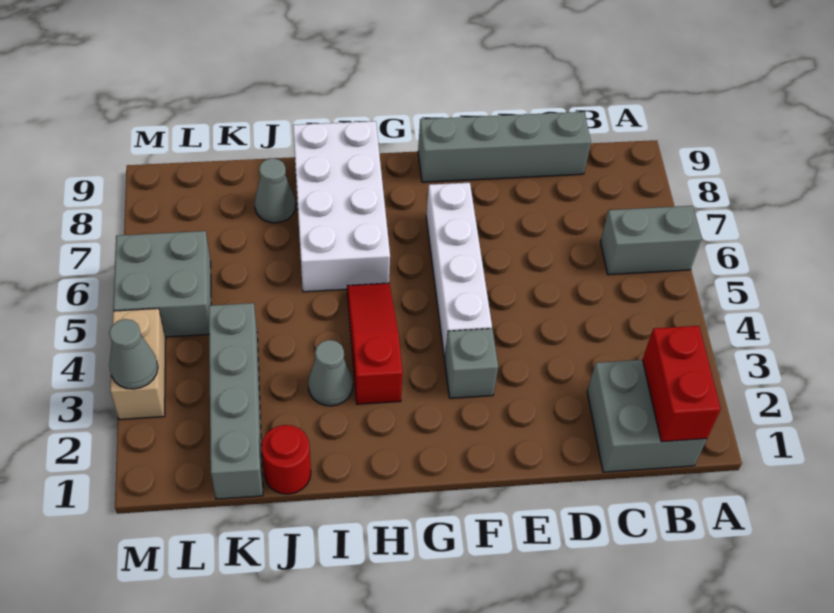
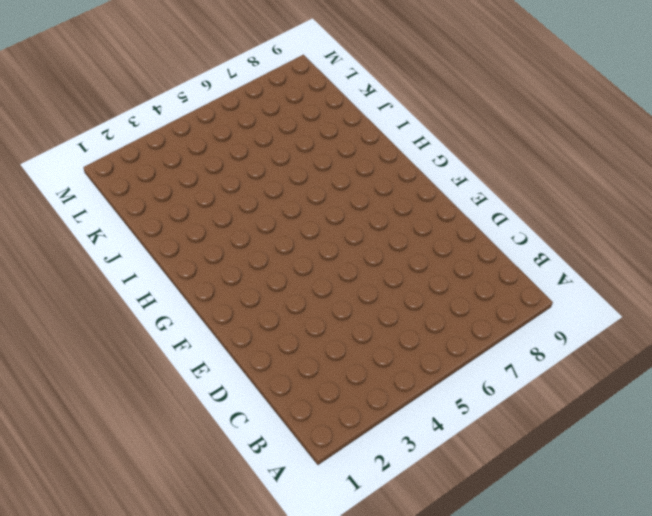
none -> grey brick A6:B6 level 1
none -> grey brick B1:C2 level 1
none -> grey brick C9:F9 level 1

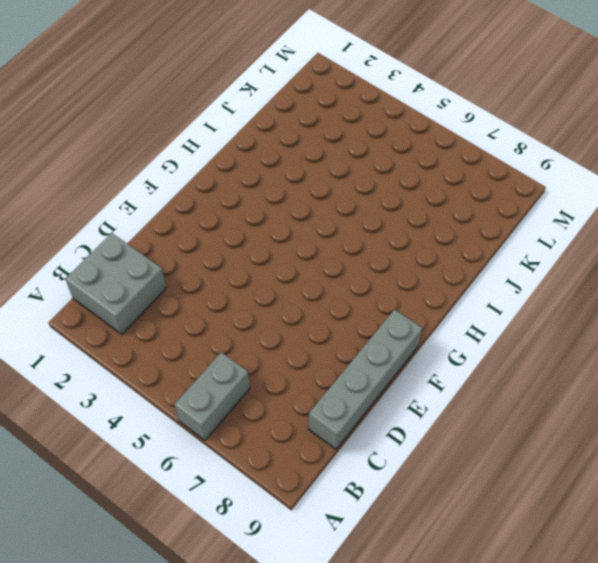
none -> grey brick F3 level 1
none -> white brick F4:F7 level 1
none -> red slope H3:H5 level 1 top 3

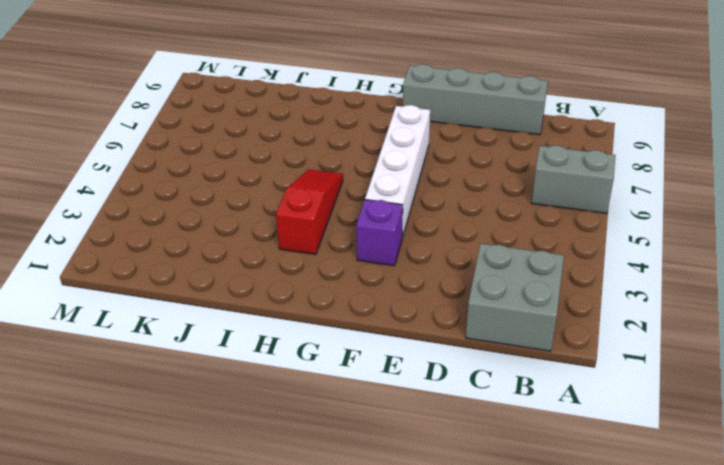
purple brick F3 level 1 -> grey brick F3 level 1
none -> white brick H6:I9 level 1
none -> grey cone I3 level 1
none -> red round brick J1 level 1

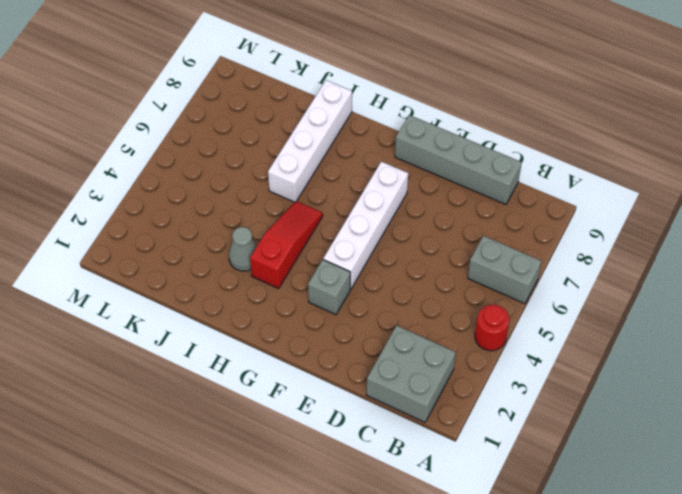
red round brick A4 level 1 -> red round brick J1 level 1
white brick I6:I9 level 1 -> white brick H6:I9 level 1
none -> grey cone J8 level 1
none -> grey brick K1:K4 level 1
none -> grey brick L5:M6 level 1

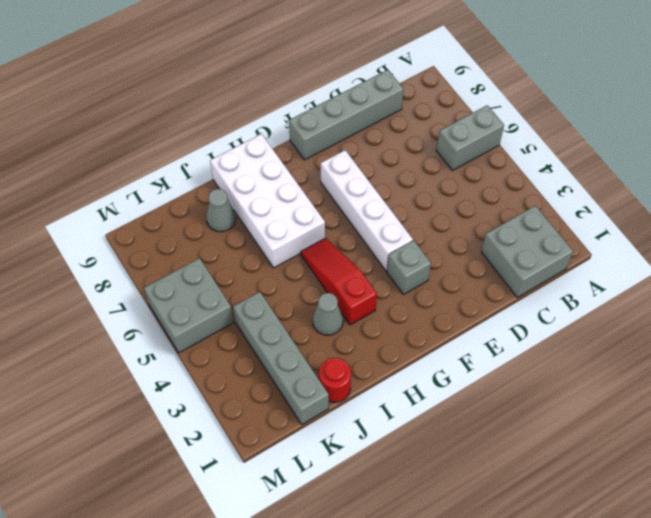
none -> tan brick M3:M4 level 1
none -> red brick B1:B2 level 2
none -> grey cone M3 level 2

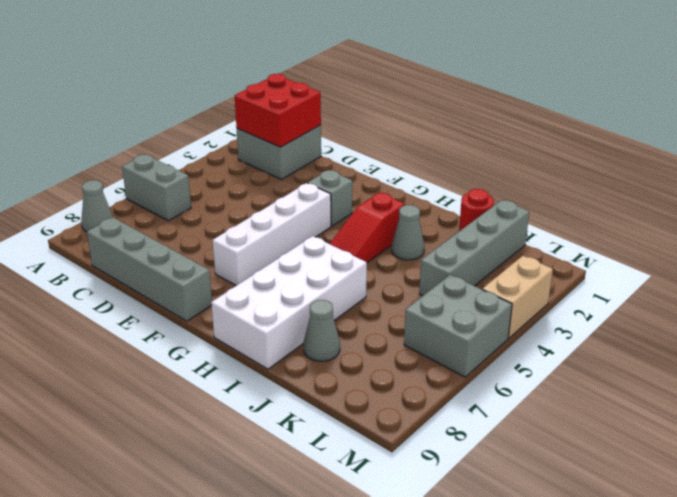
grey cone A8 level 1 -> grey cone M3 level 2
red brick B1:C2 level 2 -> red brick B1:B2 level 2

